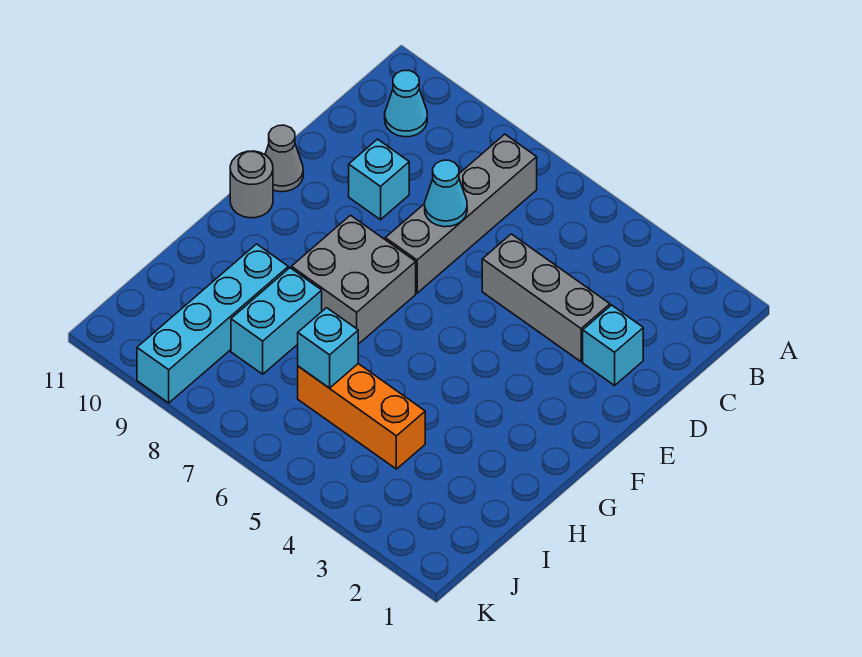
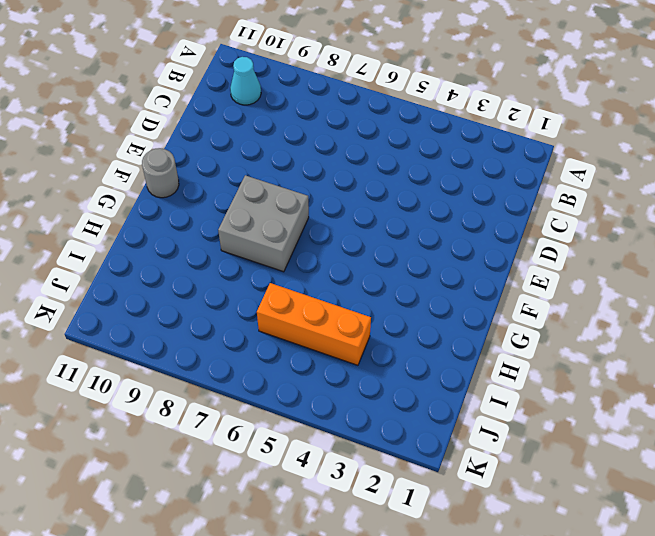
none -> grey brick B7:E7 level 1
none -> cyan brick D2 level 1
none -> grey brick D3:D5 level 1

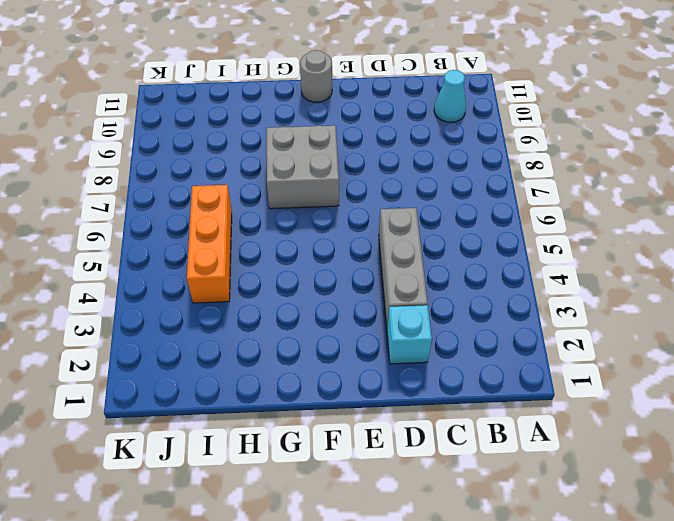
none -> grey brick B7:E7 level 1
none -> cyan brick D9 level 1
none -> grey cone E11 level 1

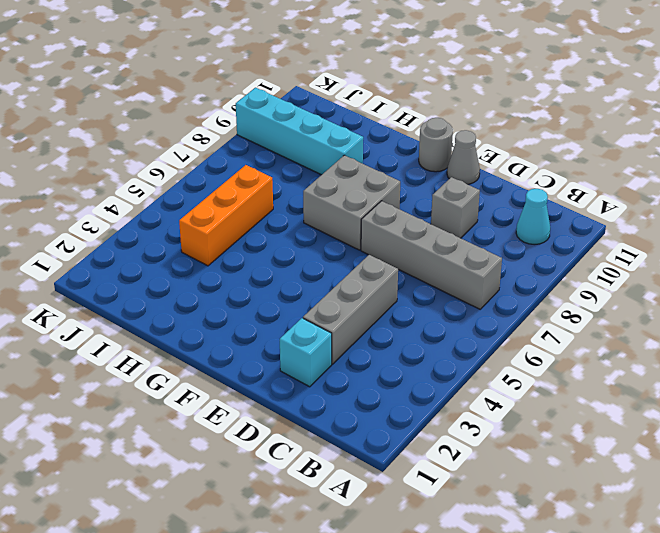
grey brick D9 level 1 -> cyan brick D9 level 1
none -> cyan brick H8:I8 level 1
none -> cyan cone D7 level 2
none -> cyan brick I6 level 2

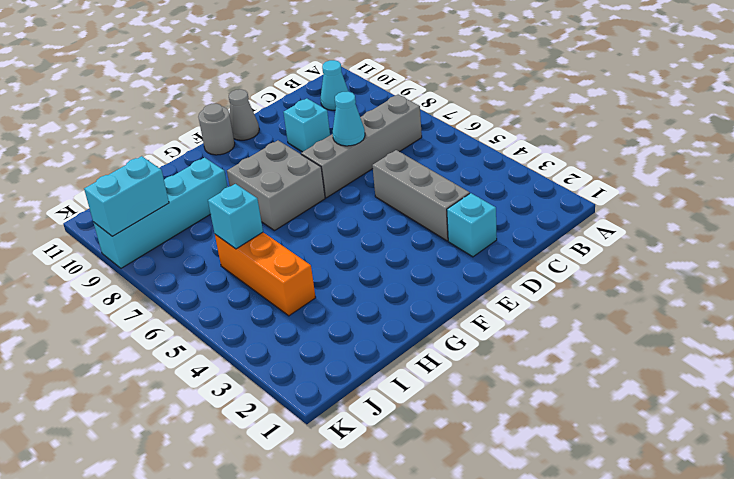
cyan brick J9:K9 level 2 -> cyan brick H8:I8 level 1

